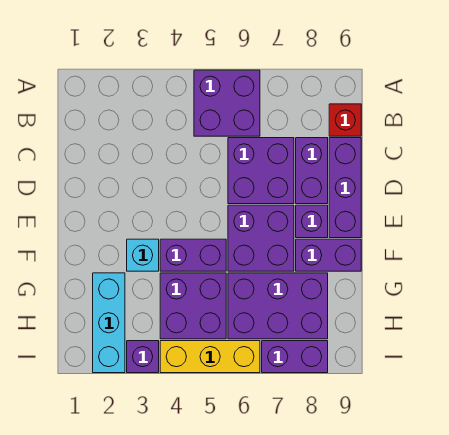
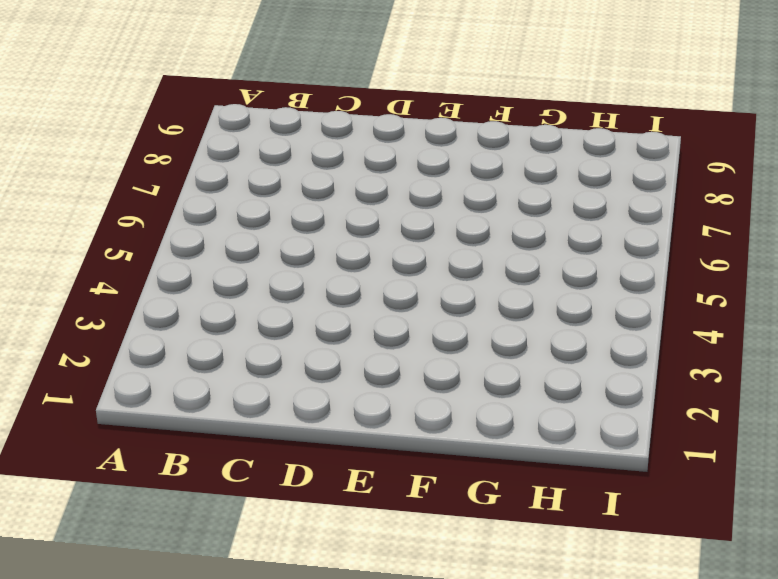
none -> purple brick A5:B6 level 1
none -> red brick B9 level 1
none -> purple brick C6:D7 level 1

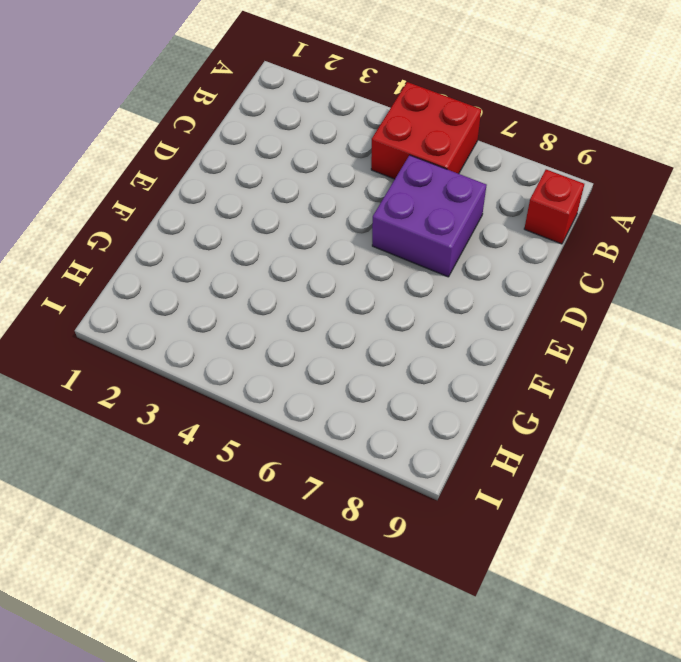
red brick A5:B6 level 1 -> purple brick A5:B6 level 1
none -> purple brick C8:D8 level 1
none -> purple brick C9:E9 level 1
none -> purple brick E6:F7 level 1

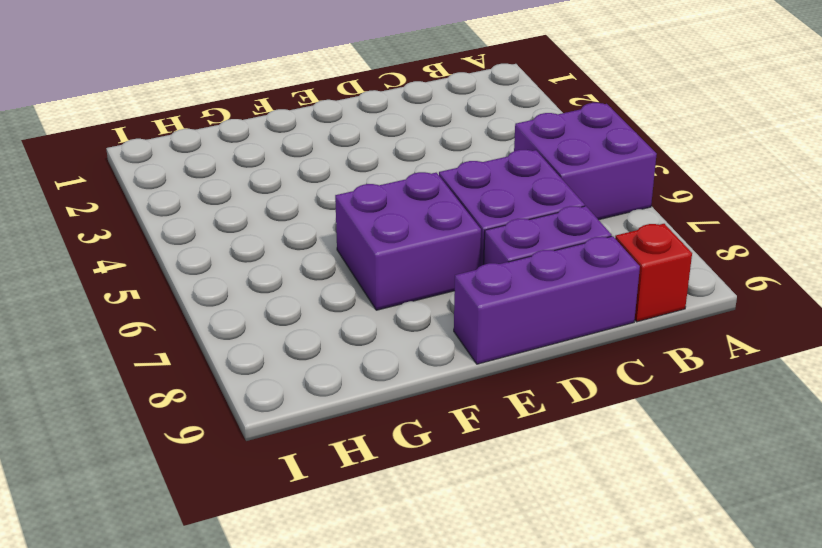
none -> purple brick E8 level 1
none -> cyan brick F3 level 1
none -> purple brick F4:F5 level 1

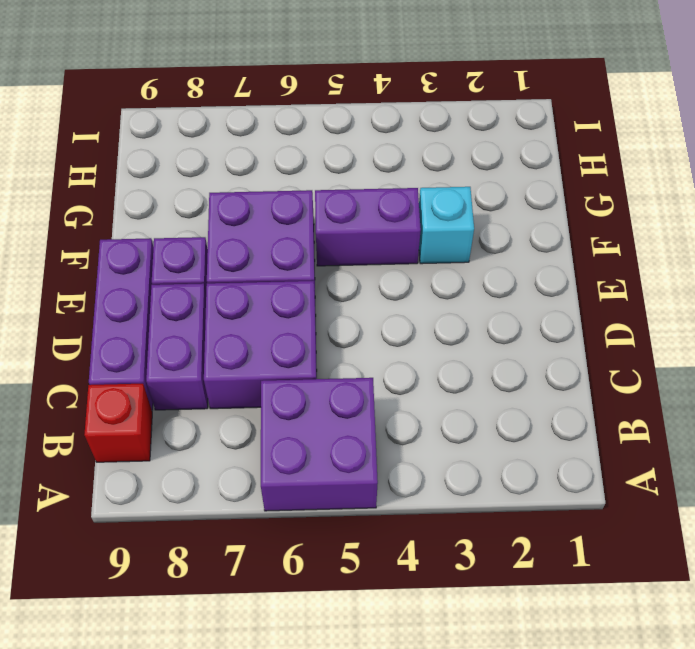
none -> purple brick F8:F9 level 1
none -> cyan brick G2:I2 level 1
none -> purple brick G4:H5 level 1

